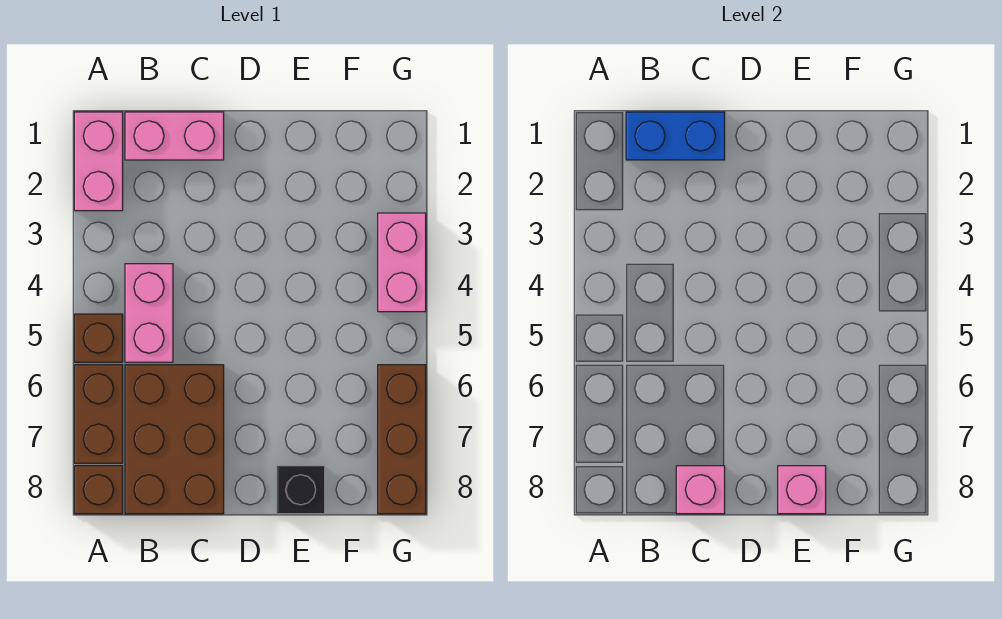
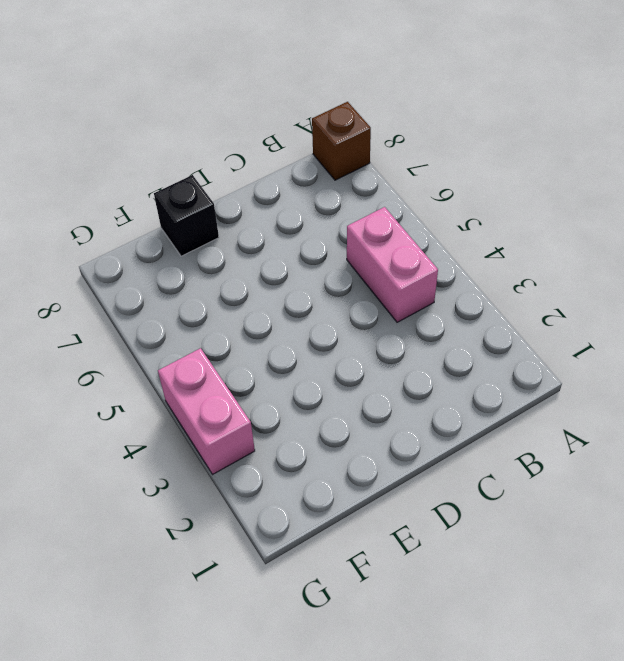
none -> pink brick A1:A2 level 1
none -> brown brick A5 level 1
none -> brown brick A6:A7 level 1

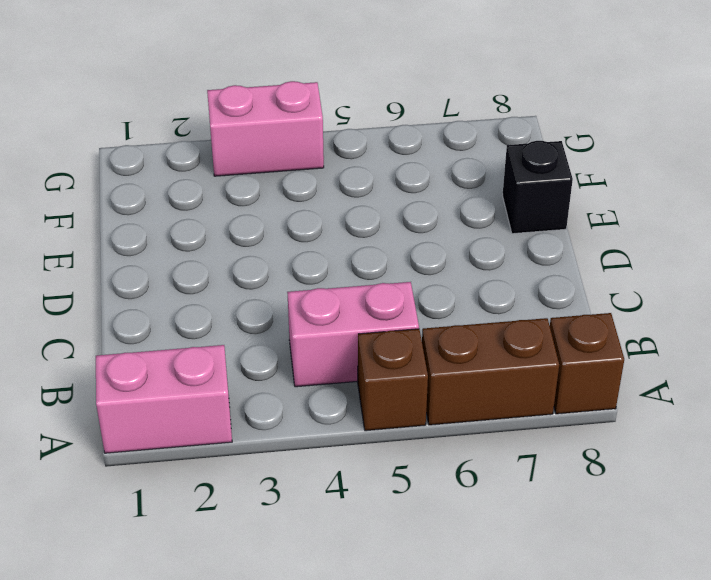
none -> pink brick B1:C1 level 1
none -> brown brick B6:C8 level 1
none -> brown brick G6:G8 level 1

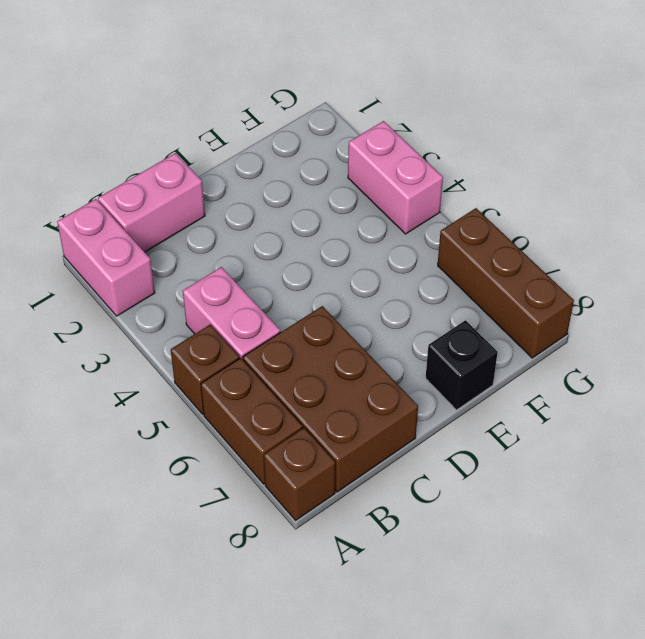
none -> blue brick B1:C1 level 2
none -> pink brick C8 level 2
none -> pink brick E8 level 2

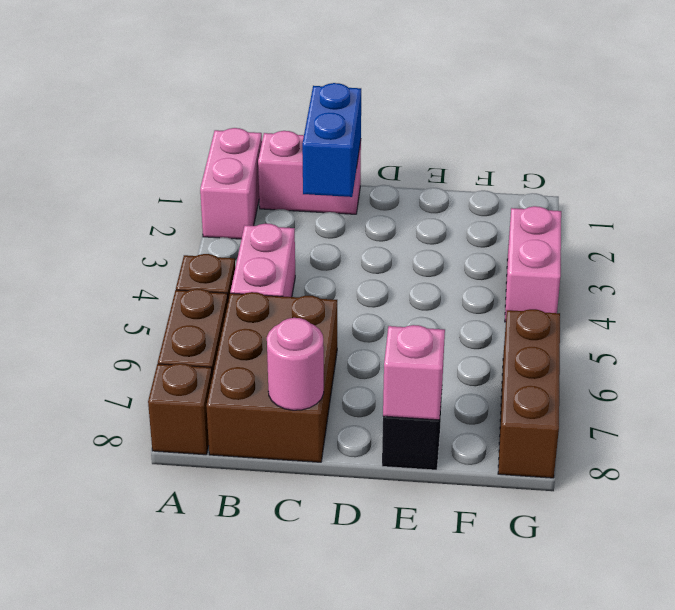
blue brick C1:C2 level 2 -> blue brick B1:C1 level 2
pink round brick C8 level 2 -> pink brick C8 level 2

